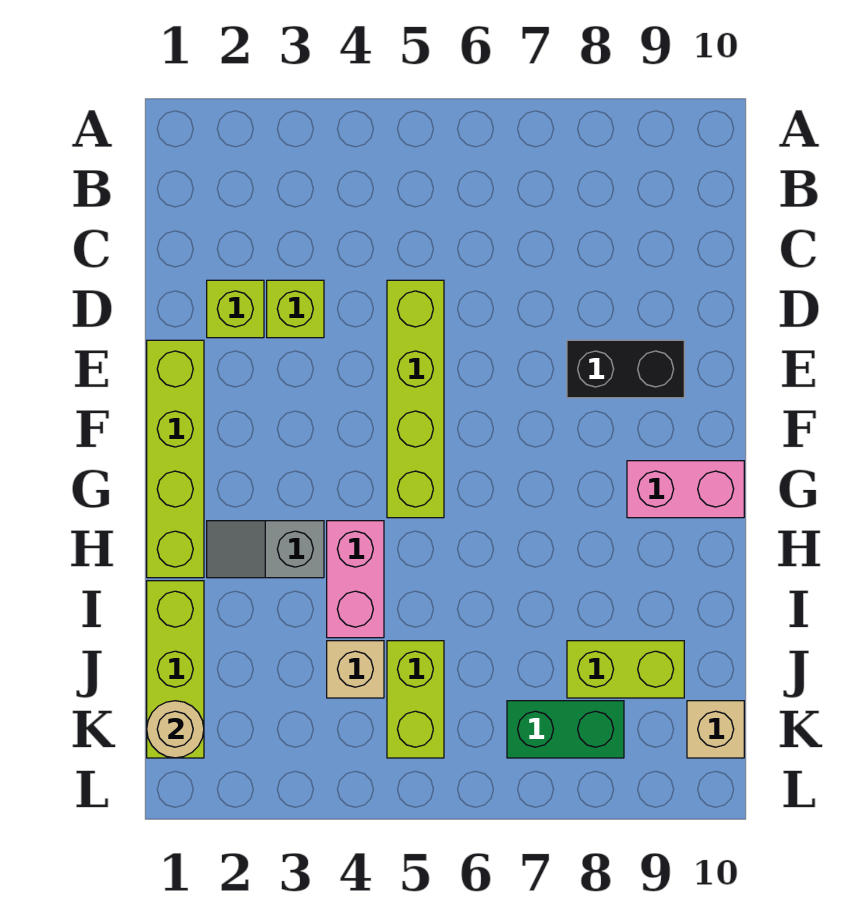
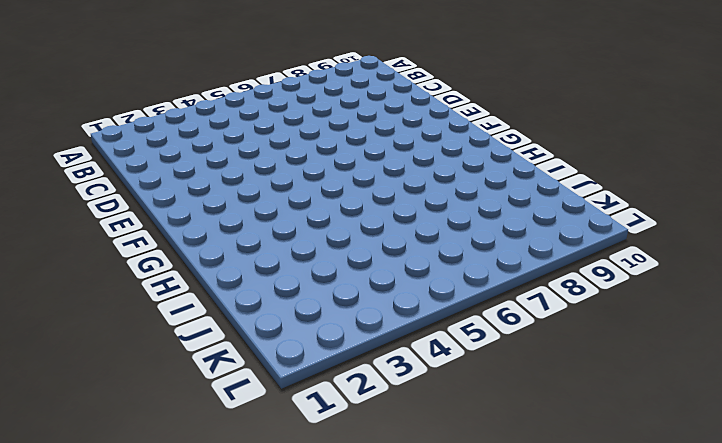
none -> lime brick D2 level 1
none -> lime brick D3 level 1
none -> lime brick D5:G5 level 1

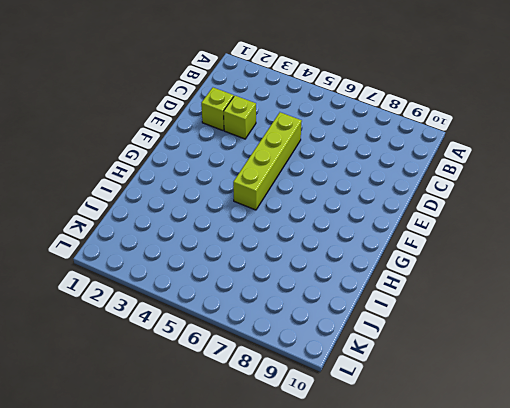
none -> lime brick E1:H1 level 1
none -> black brick E8:E9 level 1
none -> pink brick G9:G10 level 1

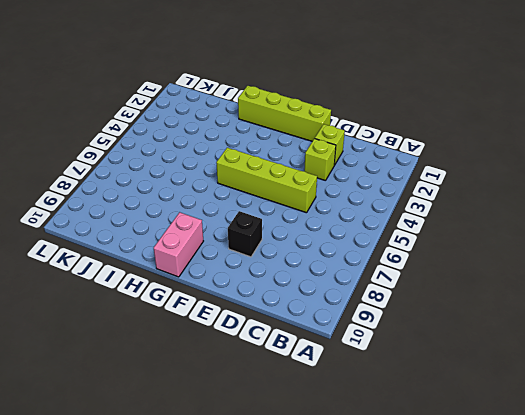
black brick E8 level 1 -> black brick E8:E9 level 1
none -> grey slope H2:H3 level 1 top 3
none -> pink brick H4:I4 level 1
none -> lime brick I1:K1 level 1

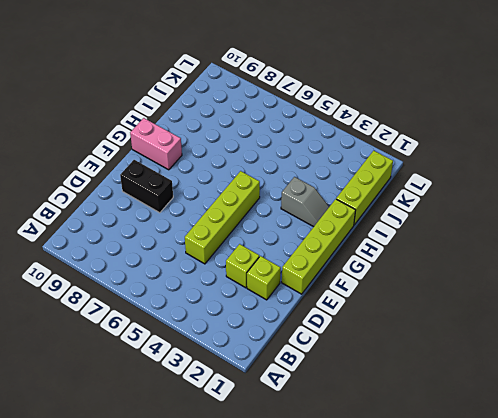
none -> pink brick H4:I4 level 1
none -> tan brick J4 level 1
none -> lime brick J5:K5 level 1

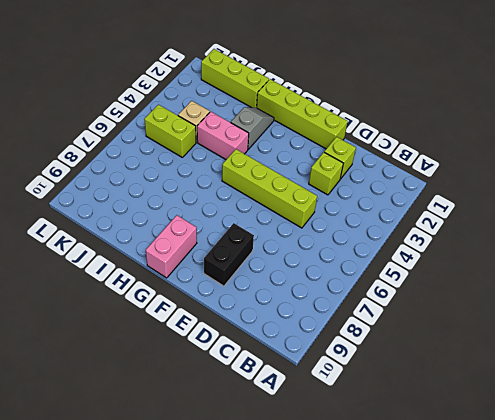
none -> lime brick J8:J9 level 1
none -> green brick K7:K8 level 1
none -> tan brick K10 level 1

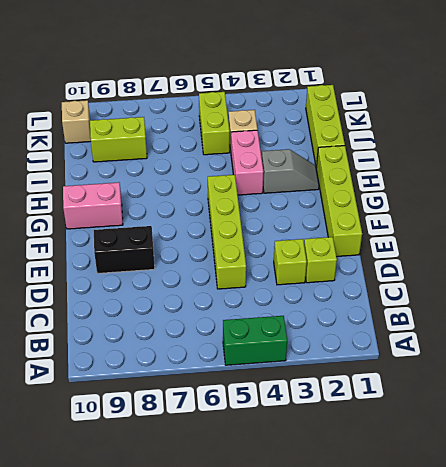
green brick A4:A5 level 1 -> green brick K7:K8 level 1
none -> tan round brick K1 level 2

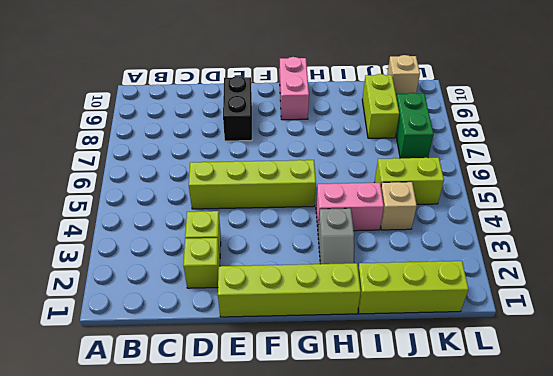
none -> tan round brick K1 level 2

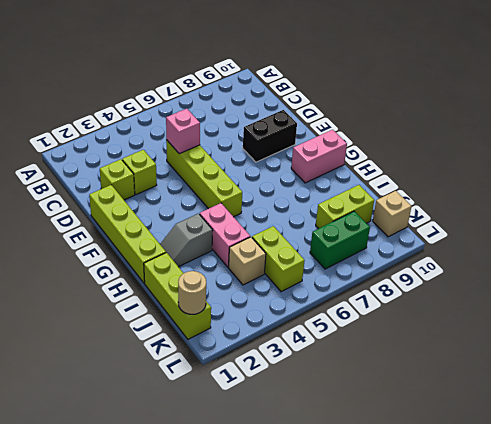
pink brick D5 level 2 -> none

